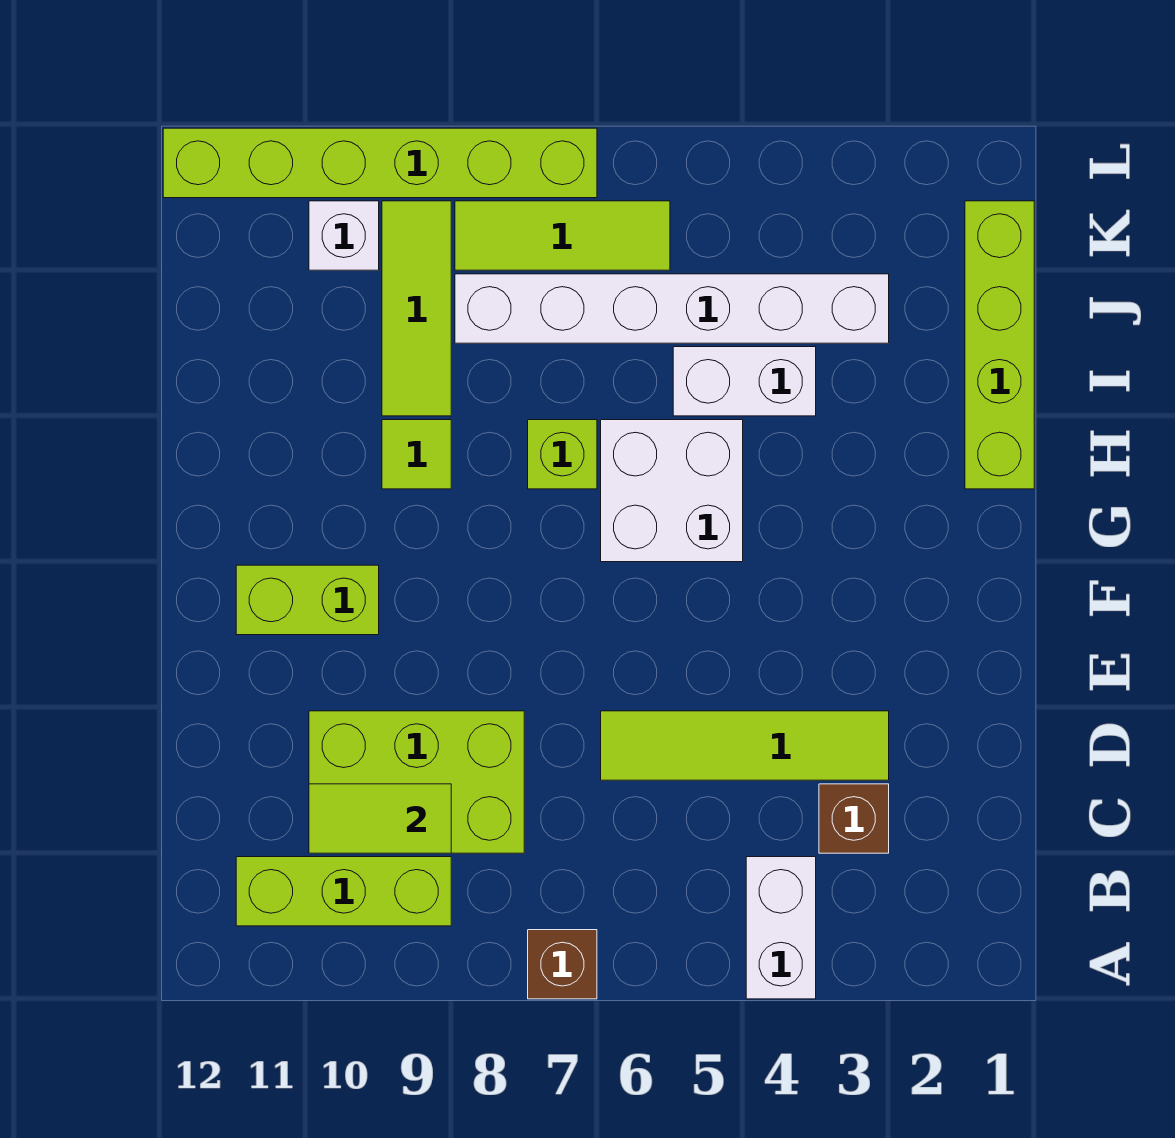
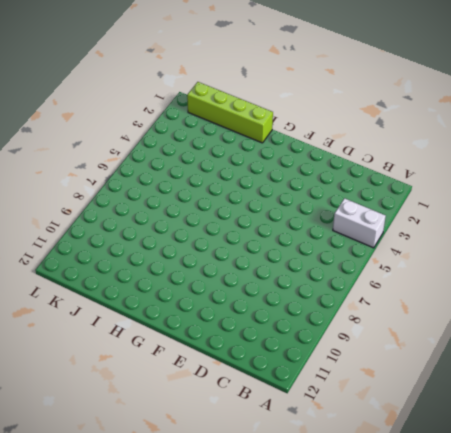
none -> brown brick A7 level 1
none -> lime brick B9:B11 level 1
none -> brown brick C3 level 1

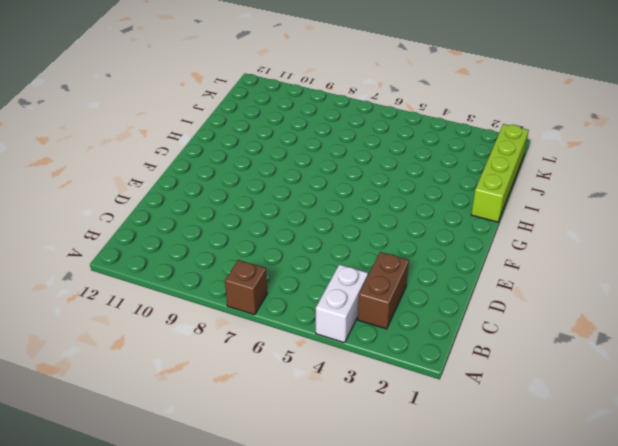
brown brick B3:C3 level 1 -> brown brick C3 level 1
none -> lime brick B9:B11 level 1
none -> lime brick C8:D10 level 1
none -> lime tile D3:D6 level 1

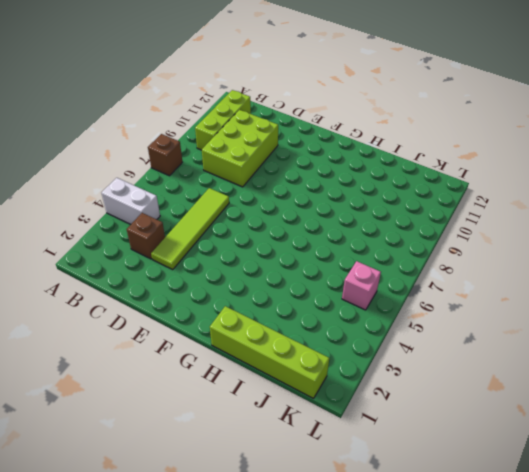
pink brick K5 level 1 -> none
none -> lime brick F10:F11 level 1
none -> white brick G5:H6 level 1
none -> lime brick H7 level 1

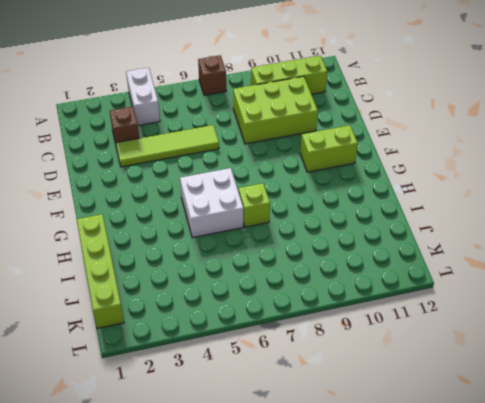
none -> lime tile H9 level 1
none -> white brick I4:I5 level 1
none -> lime tile I9:K9 level 1

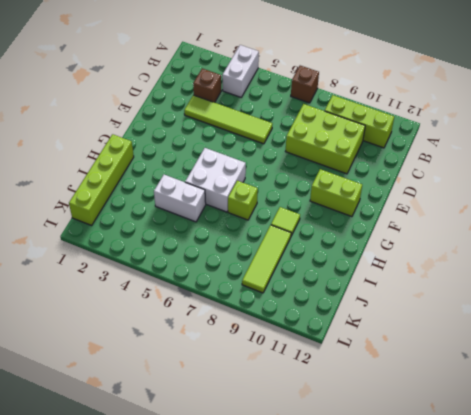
none -> white brick J3:J8 level 1
none -> lime tile K6:K8 level 1
none -> white brick K10 level 1

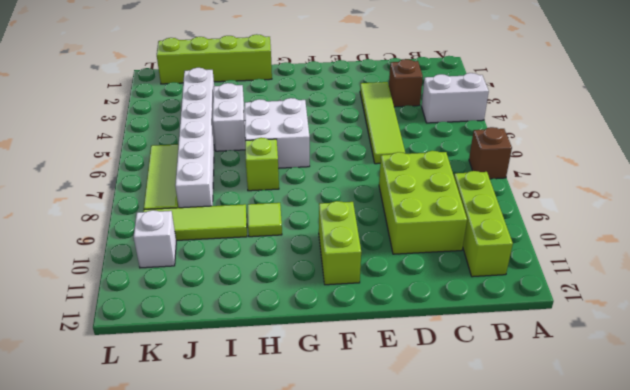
none -> lime brick L7:L12 level 1
none -> lime tile C9:C10 level 2

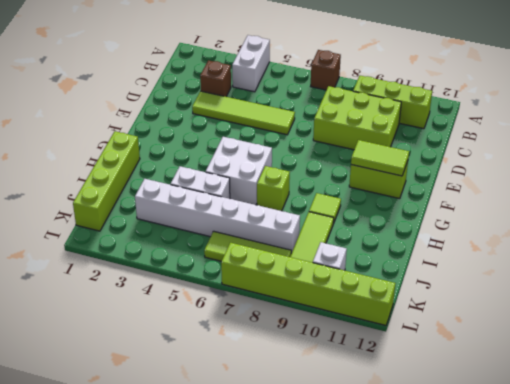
lime tile F10:F11 level 2 -> lime tile C9:C10 level 2

